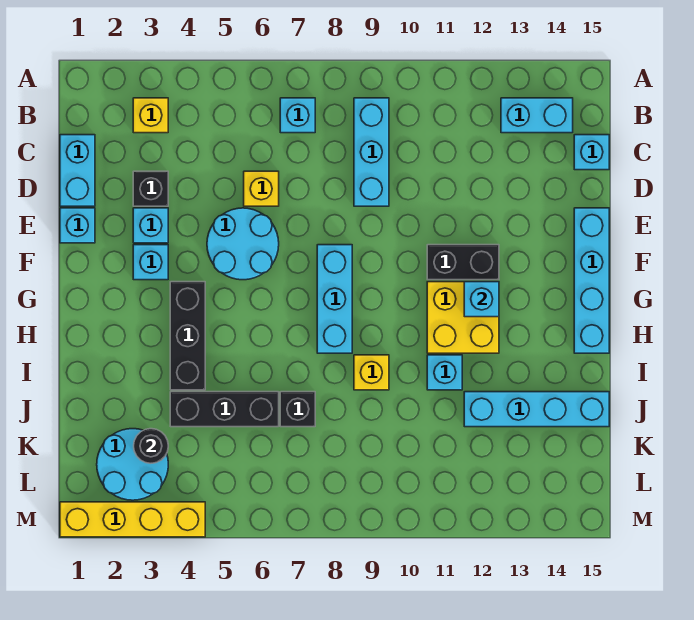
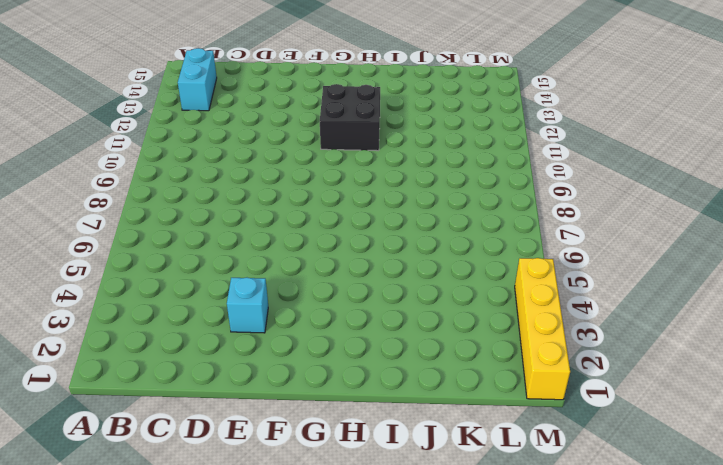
black brick G11:H12 level 1 -> yellow brick G11:H12 level 1
none -> yellow brick B3 level 1
none -> cyan brick B7 level 1
none -> cyan brick B9:D9 level 1

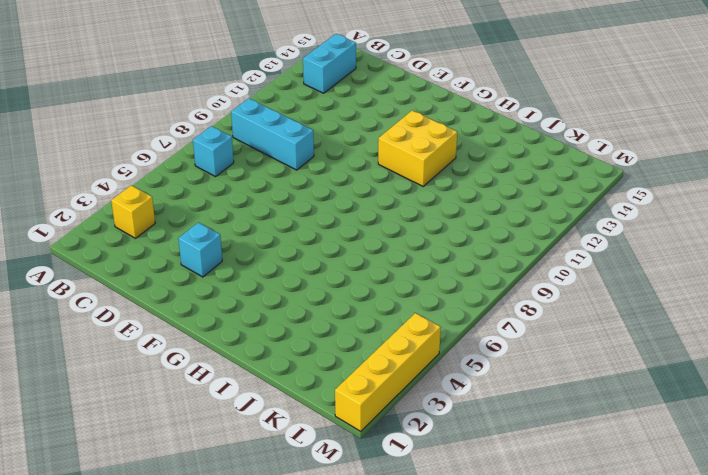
none -> cyan brick C1:D1 level 1
none -> cyan brick C15 level 1
none -> black brick D3 level 1

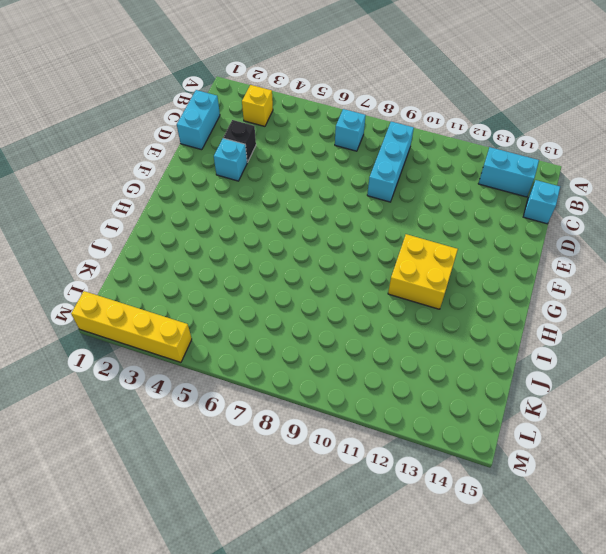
none -> yellow brick D6 level 1
none -> cyan brick E1 level 1
none -> cyan round brick E5:F6 level 1

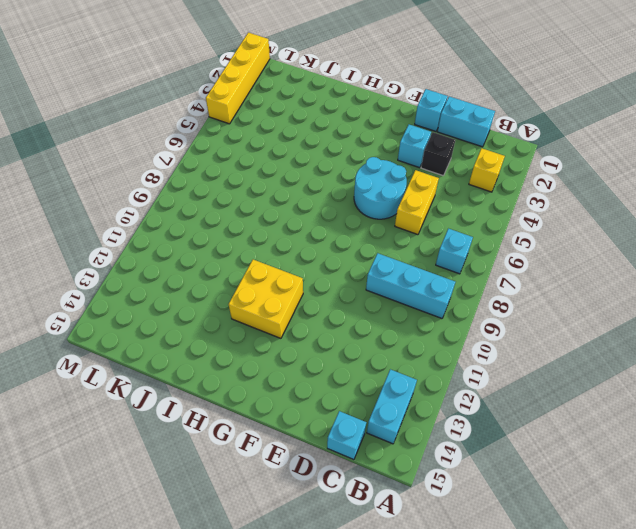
yellow brick D5:D6 level 1 -> yellow brick D6 level 1
none -> cyan brick E15:H15 level 1
none -> cyan brick F3 level 1
none -> cyan brick F8:H8 level 1

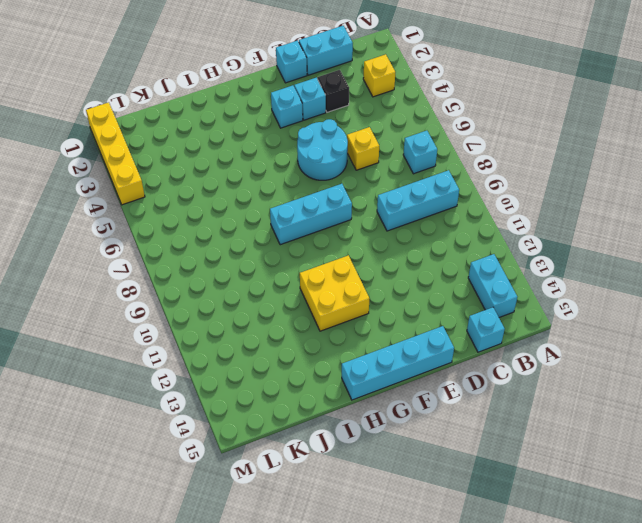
none -> black brick F11:F12 level 1
none -> black brick G4:I4 level 1
none -> yellow brick I9 level 1

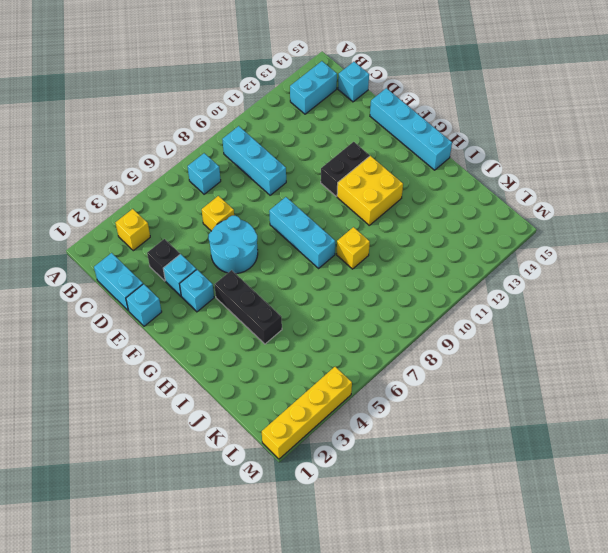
none -> cyan brick I11 level 1
none -> black brick J4:J6 level 1
none -> black brick J7 level 1

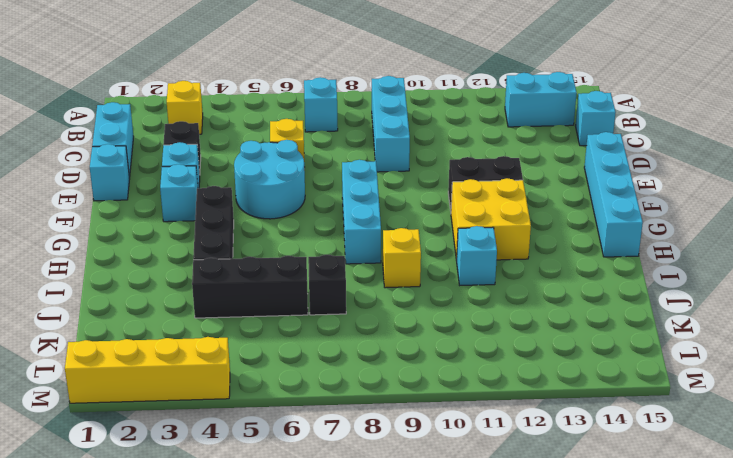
none -> cyan brick J12:J15 level 1
none -> cyan round brick K2:L3 level 1
none -> cyan brick G12 level 2

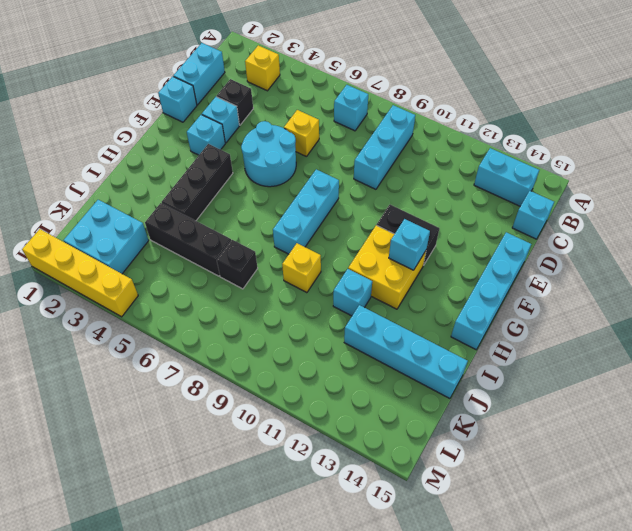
cyan brick K2:L3 level 1 -> cyan round brick K2:L3 level 1
none -> black round brick K3 level 2

